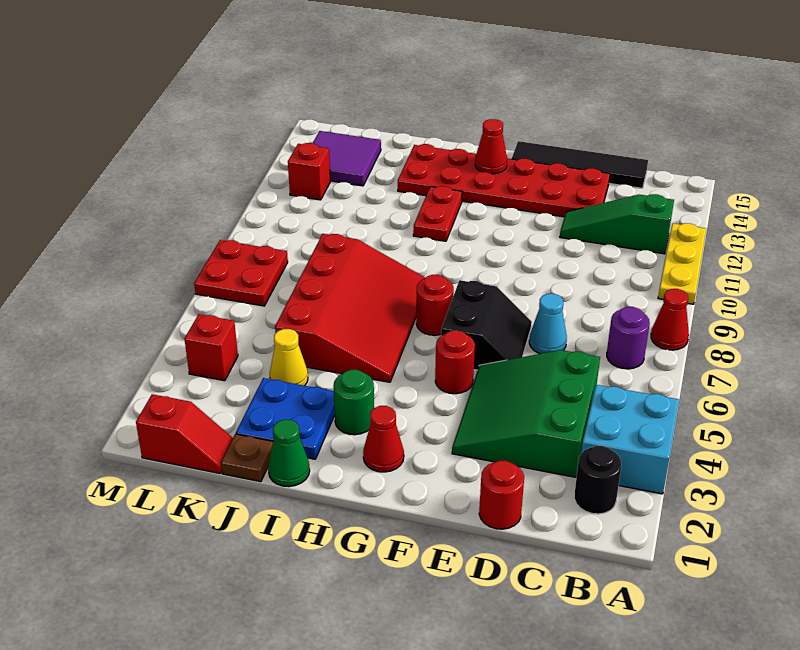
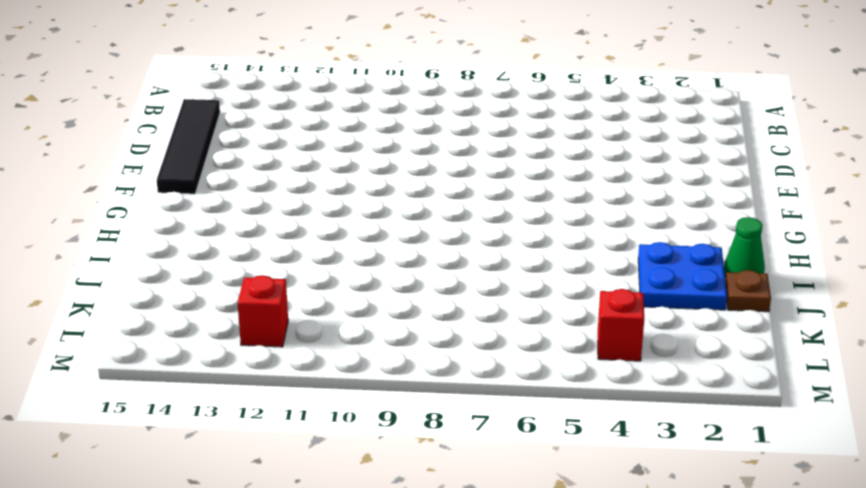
none -> cyan brick A3:B4 level 1
none -> red cone A8 level 1
none -> yellow plate A10:A12 level 1

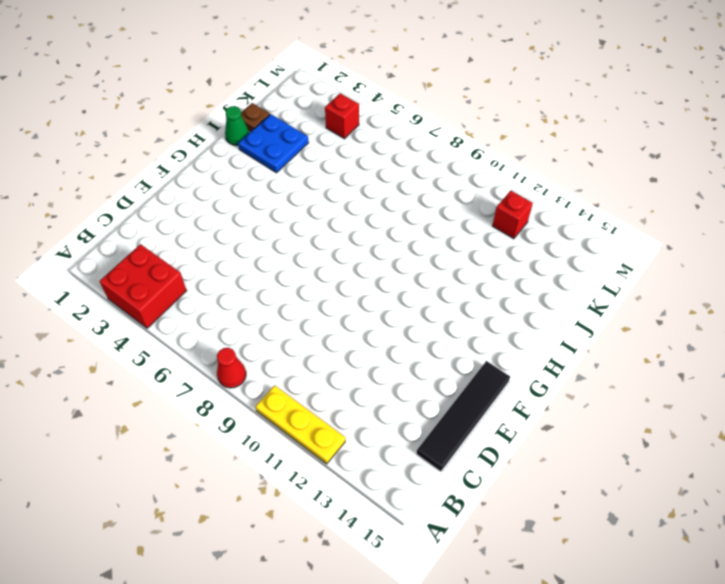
red brick A3:B4 level 1 -> cyan brick A3:B4 level 1
none -> black round brick B2 level 1
none -> purple round brick B7 level 1
none -> green slope B12:D12 level 1 top B

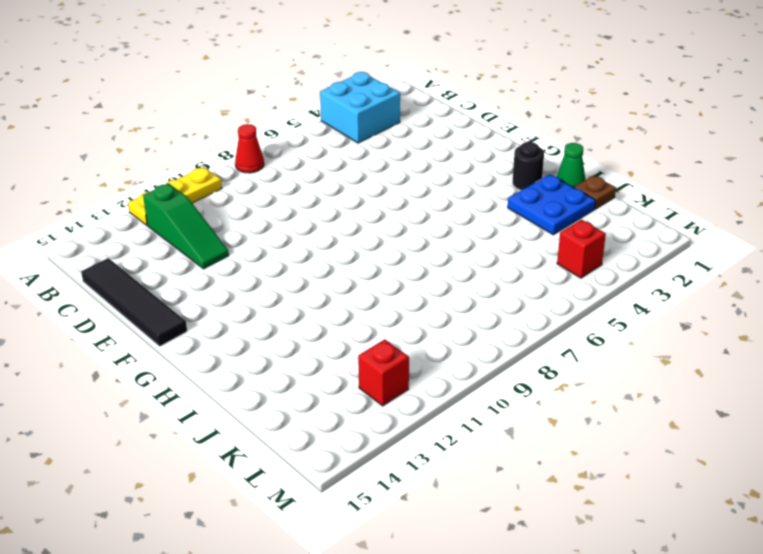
black round brick H2 level 1 -> black round brick B2 level 1
none -> purple round brick B7 level 1
none -> green slope C3:E5 level 1 top C
none -> red round brick D1 level 1

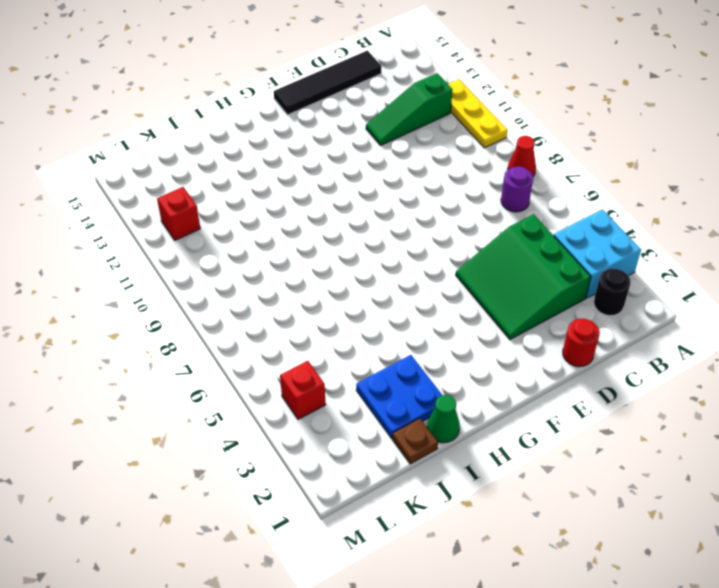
none -> cyan cone D7 level 1
none -> red plate D13:I14 level 1
none -> black slope E6:F7 level 1 top F

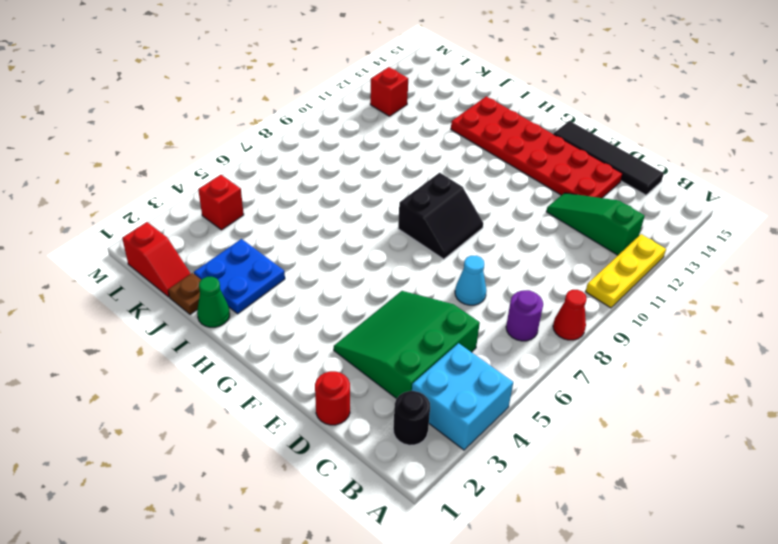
black slope F8:G9 level 1 top G -> black slope E6:F7 level 1 top F
none -> red round brick F5 level 1
none -> red cone G2 level 1
none -> red round brick G7 level 1

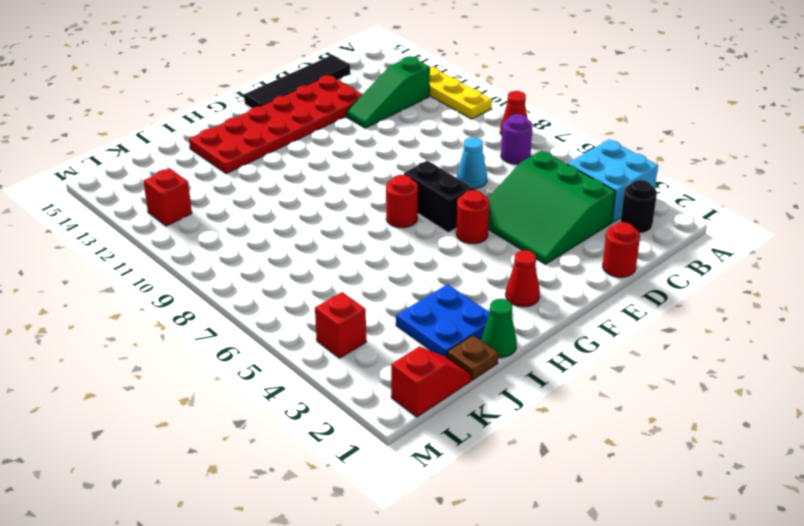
none -> green round brick H3 level 1
none -> red slope H5:J8 level 1 top J
none -> red plate H11:H12 level 1

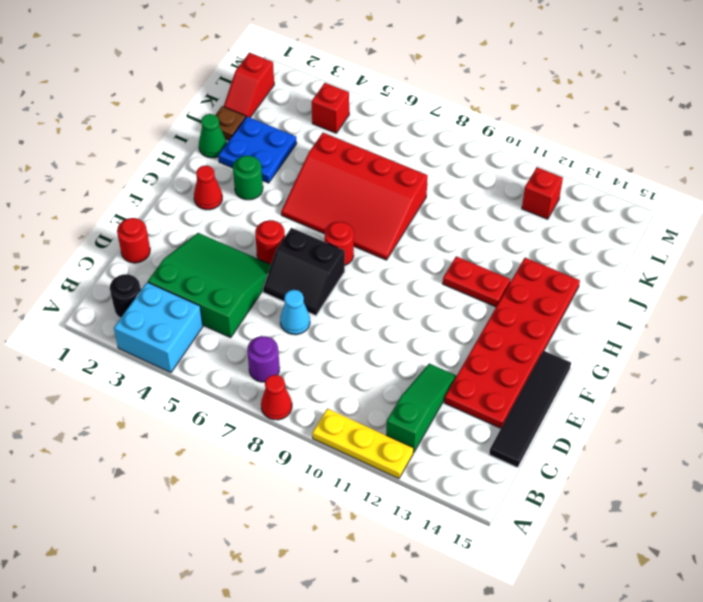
none -> yellow cone J4 level 1
none -> purple tile K13:L14 level 1
none -> red plate L7:M8 level 1

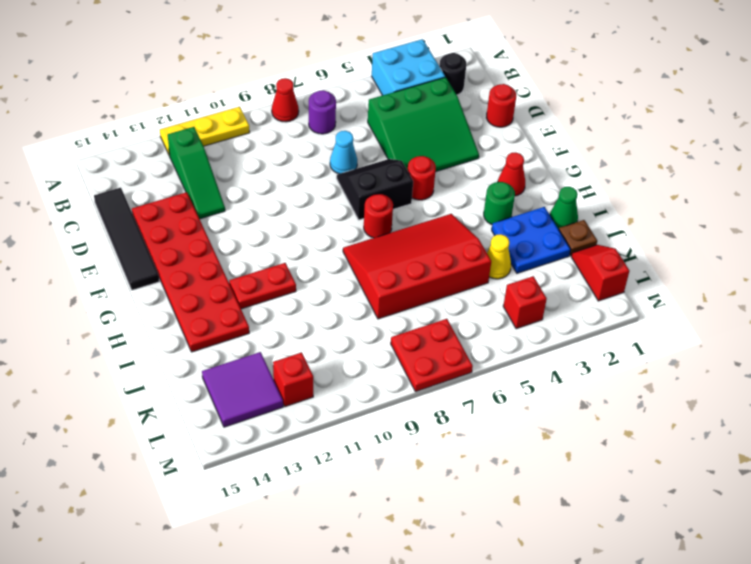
none -> red cone G14 level 2

